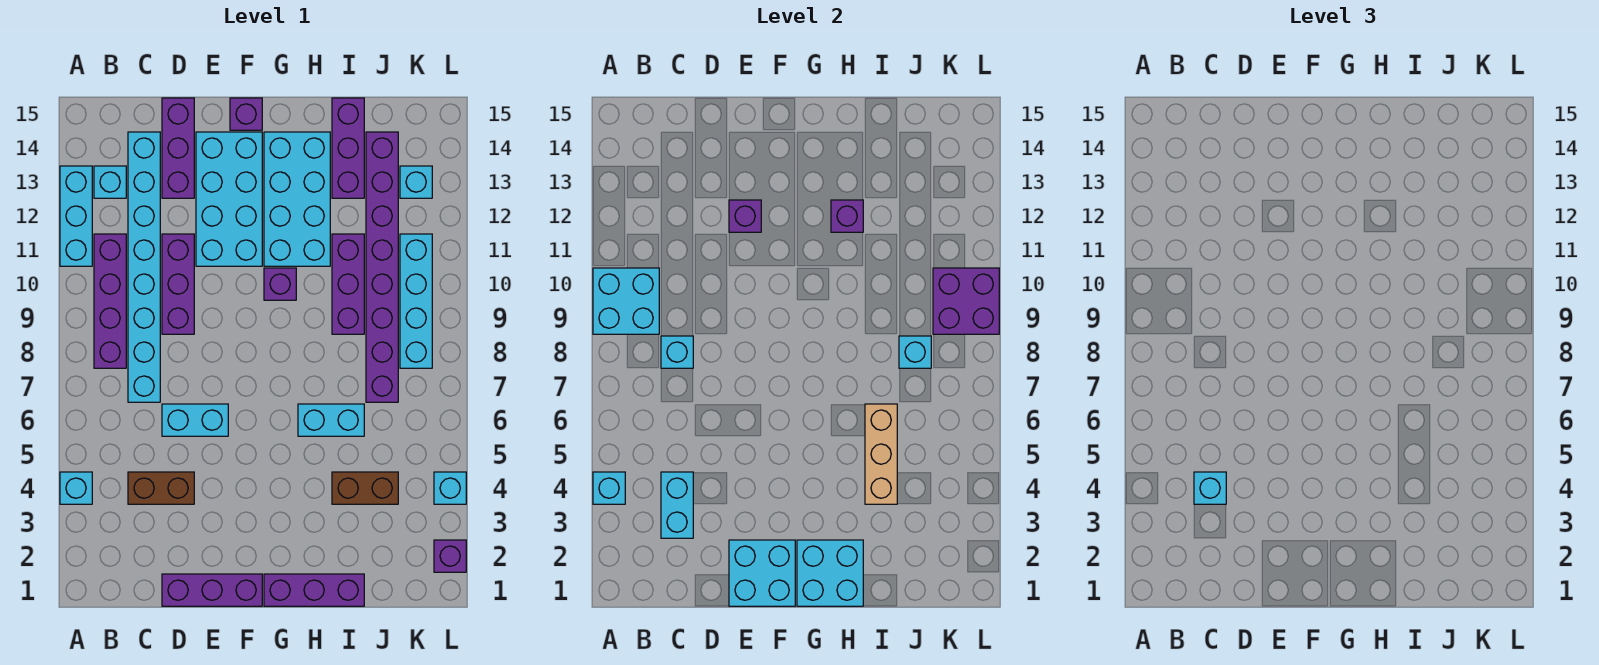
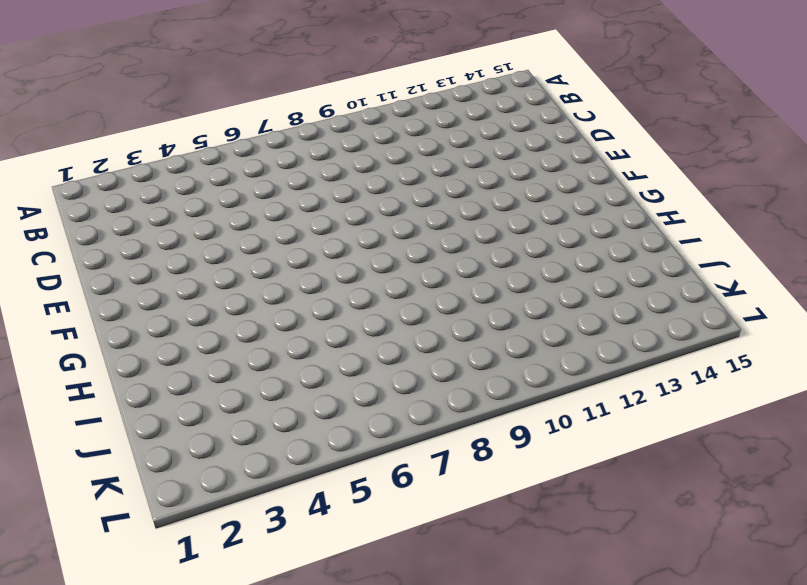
none -> cyan brick A4 level 1
none -> cyan brick A11:A13 level 1
none -> purple brick B8:B11 level 1
none -> cyan brick B13 level 1

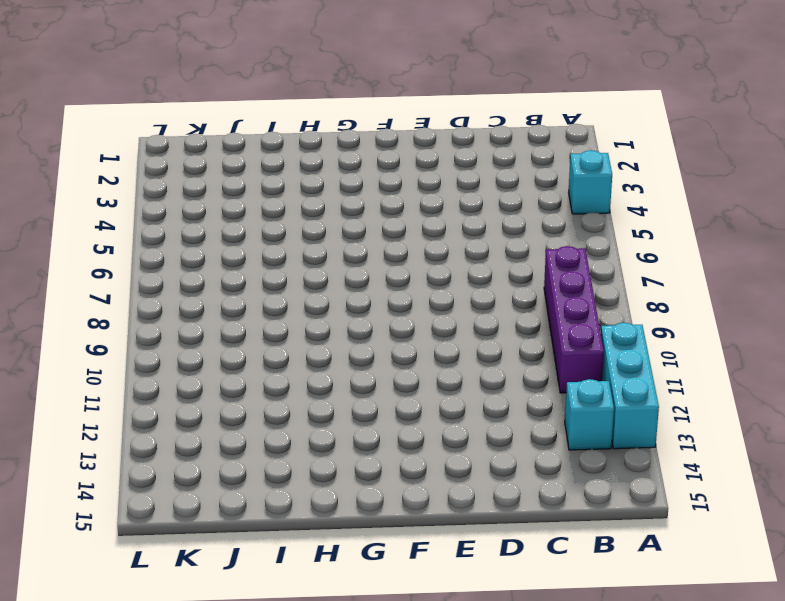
none -> brown brick C4:D4 level 1
none -> cyan brick C7:C14 level 1
none -> purple brick D1:F1 level 1
none -> cyan brick D6:E6 level 1

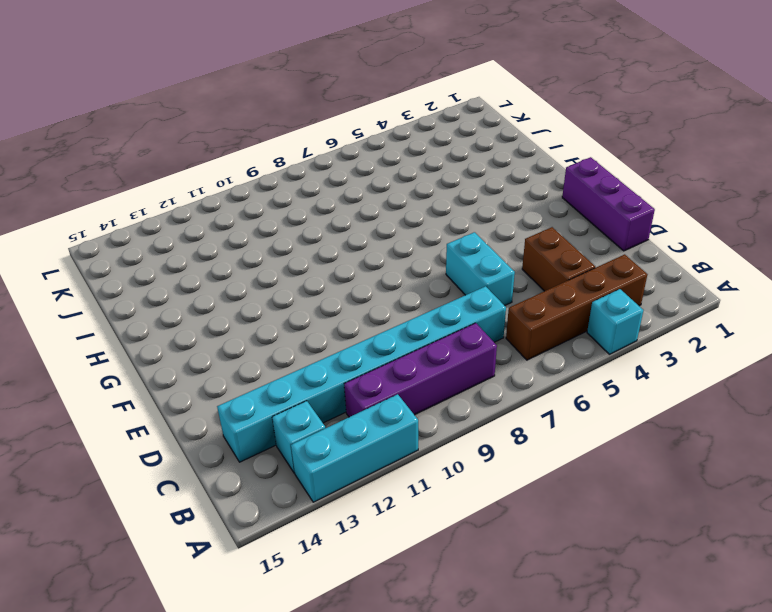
brown brick B3:B6 level 1 -> none
none -> purple brick D9:D11 level 1
none -> purple brick D13:D15 level 1
none -> cyan brick E11:F14 level 1
none -> purple brick F15 level 1

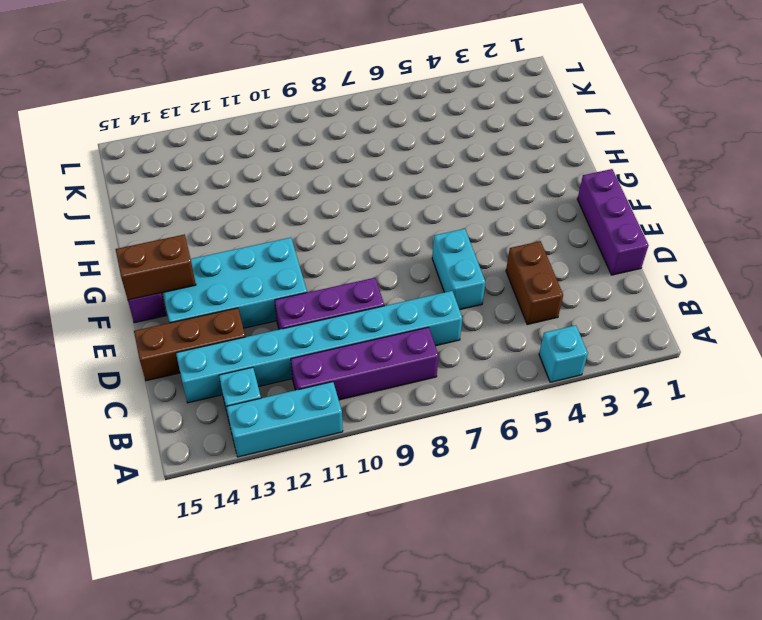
brown brick D13:D15 level 1 -> purple brick D13:D15 level 1
brown brick F14:F15 level 2 -> brown brick I4:J4 level 1
none -> purple brick G1:I1 level 1
none -> purple brick G10 level 1
none -> cyan brick G11:H14 level 1
none -> cyan brick H6:I6 level 1

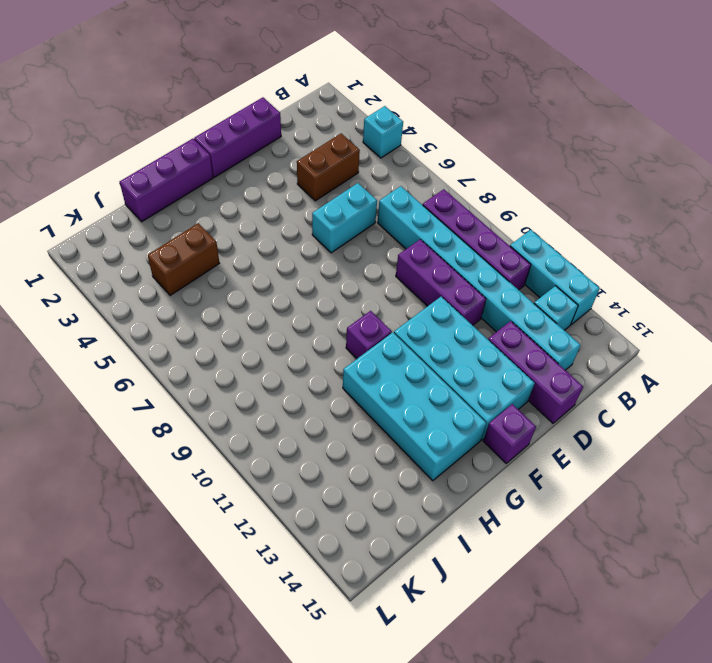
none -> cyan brick H6:I6 level 1
none -> purple brick I9:I11 level 1
none -> purple brick I13:I15 level 1
none -> purple brick J7:J14 level 1

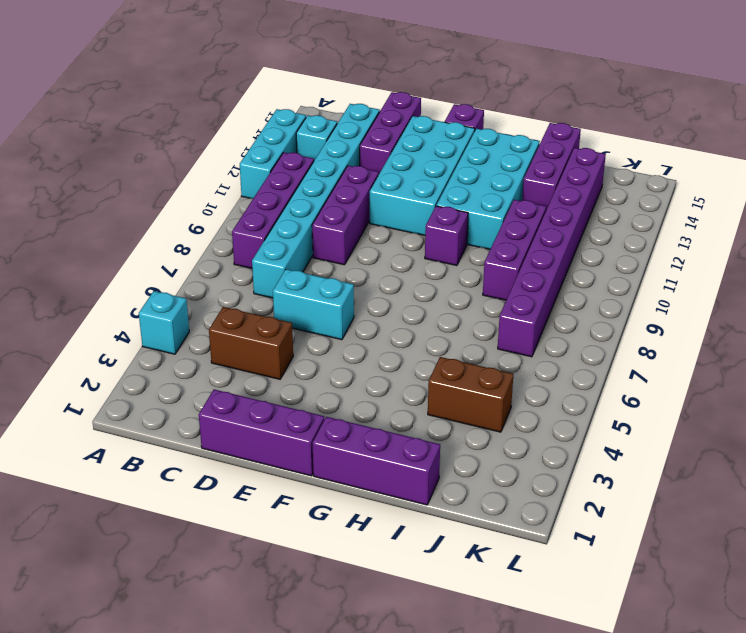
none -> cyan brick H6:I6 level 1
none -> cyan brick K8:K11 level 1
none -> cyan brick K13 level 1
none -> purple brick L2 level 1

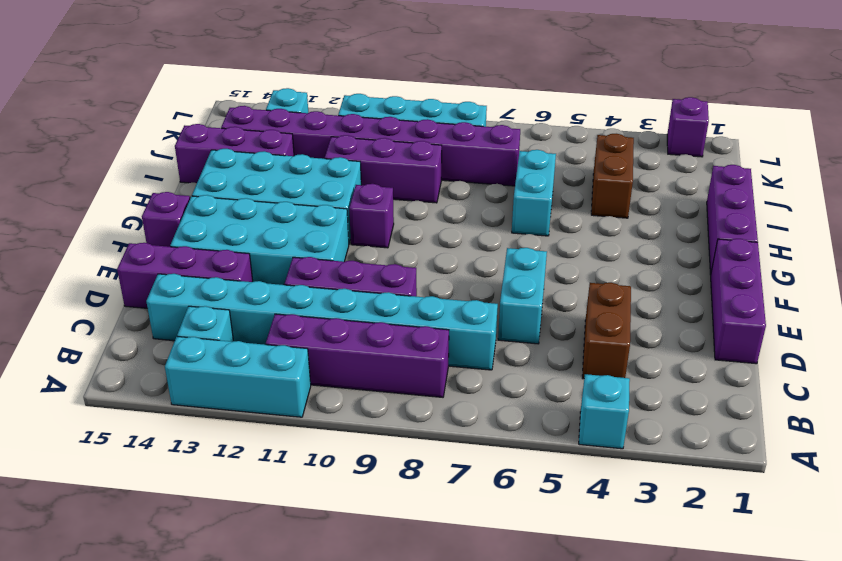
none -> cyan brick L4 level 1
none -> cyan brick A4 level 2
none -> cyan brick A9:B10 level 2
none -> cyan brick C3:C4 level 2

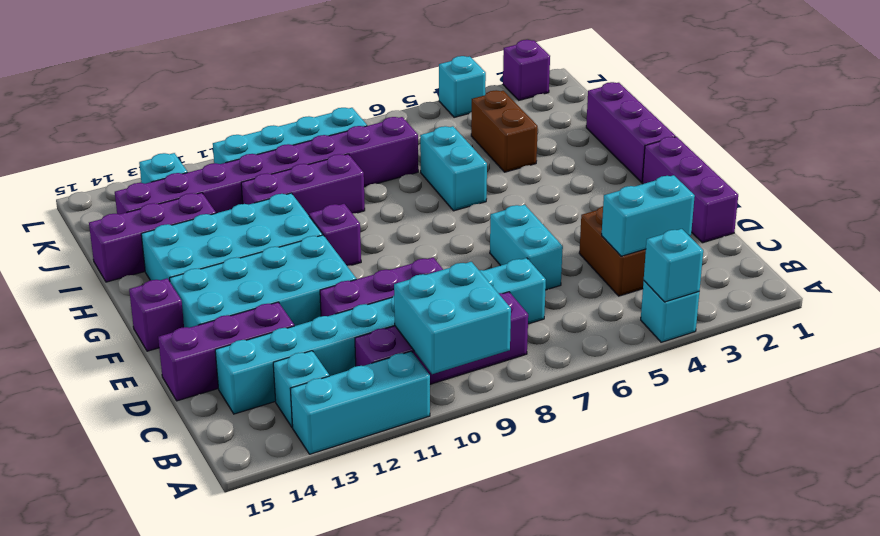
none -> cyan brick C8 level 2
none -> cyan brick E1:F2 level 2
none -> purple brick E12 level 2
none -> cyan brick G1:H2 level 2

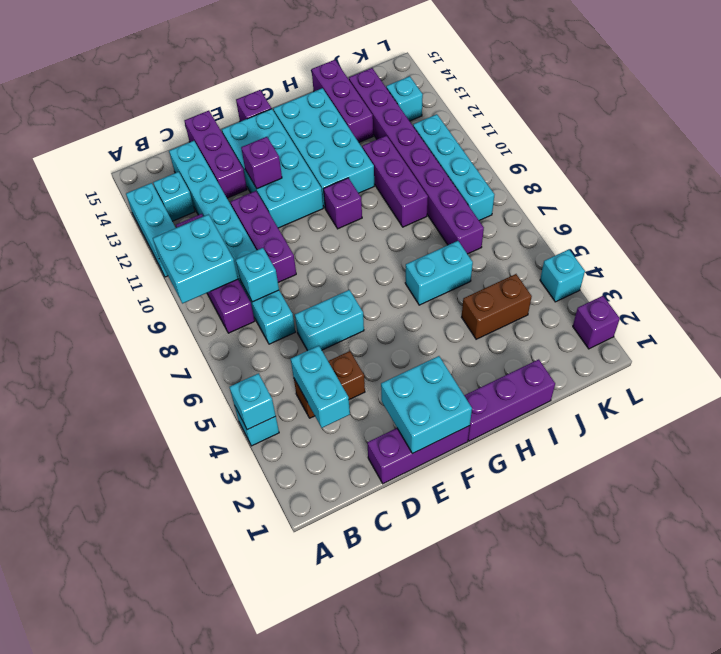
none -> cyan brick G1:H2 level 2
none -> purple brick H12 level 2
none -> tan brick I4:I6 level 2
none -> cyan brick J8 level 2

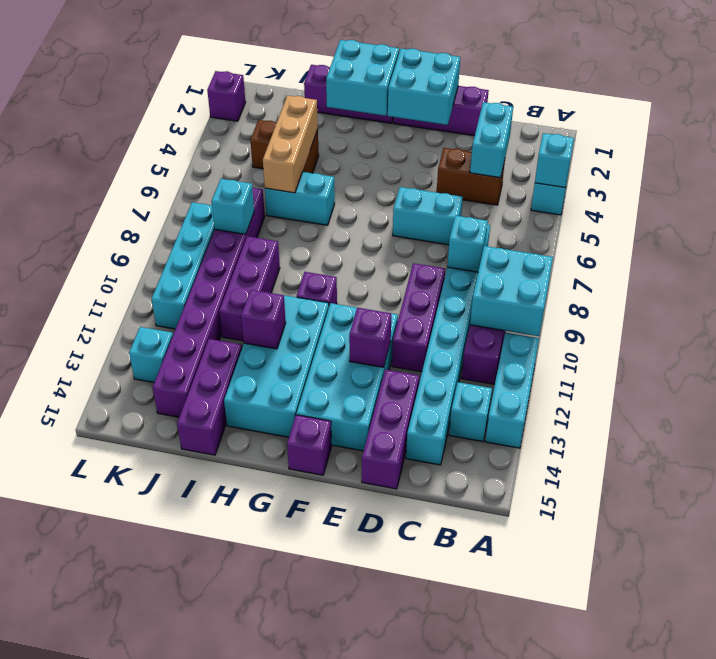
none -> cyan brick L4 level 1
none -> purple brick K9:L10 level 2
none -> cyan brick C4 level 3

